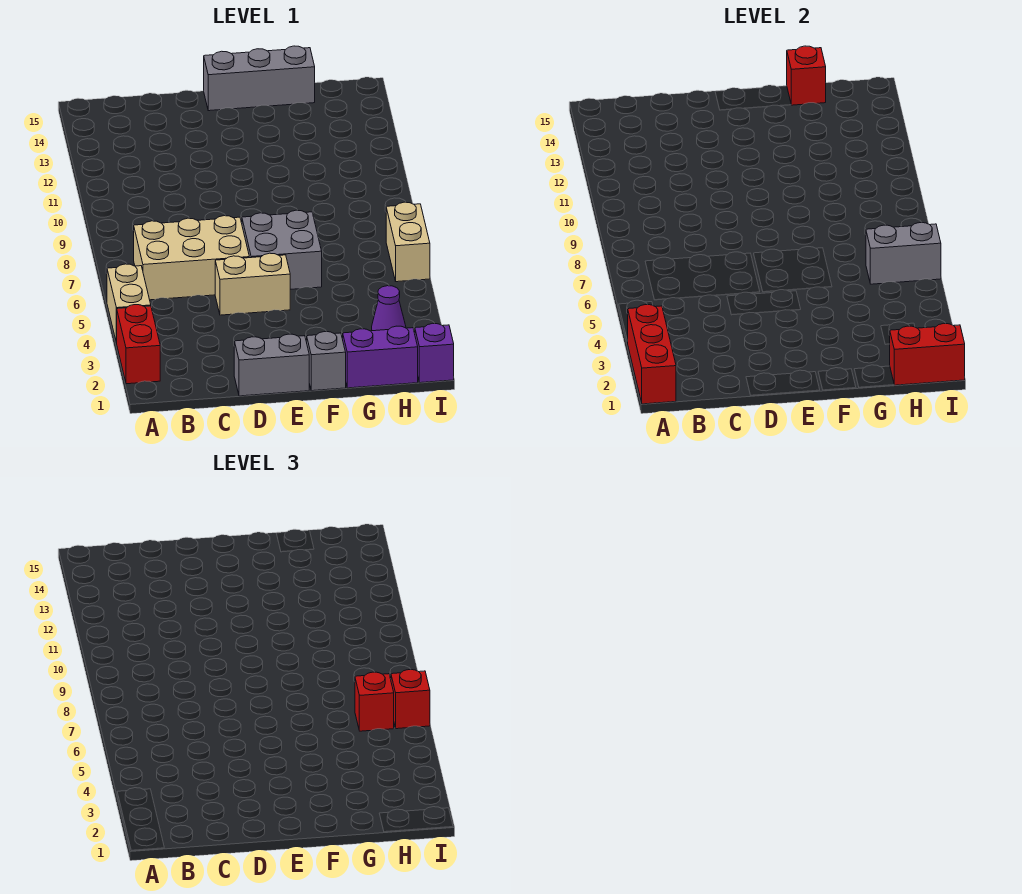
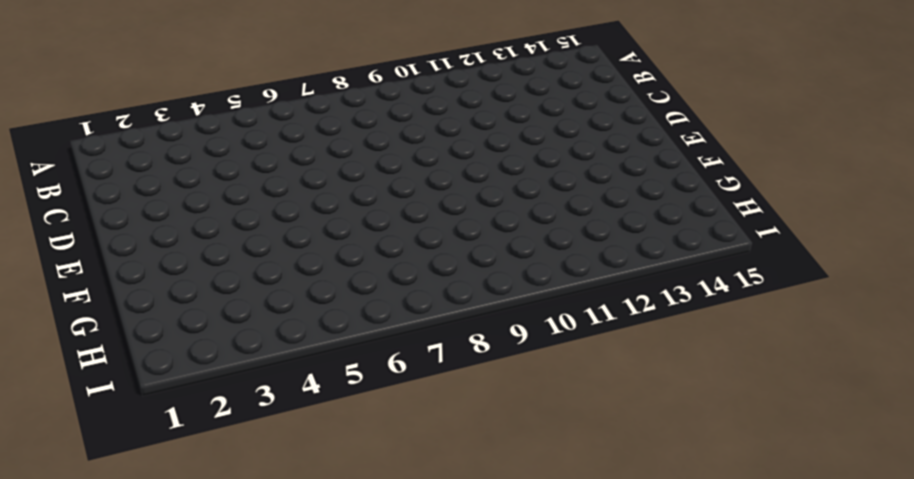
none -> red brick A2:A3 level 1
none -> tan brick A4:A5 level 1
none -> tan brick B6:D7 level 1

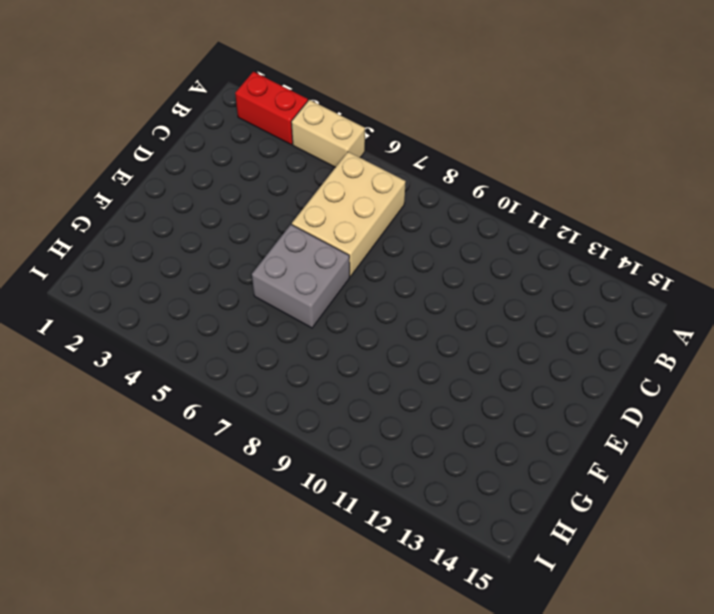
none -> grey brick D1:E1 level 1
none -> tan brick D5:E5 level 1
none -> grey brick E15:G15 level 1

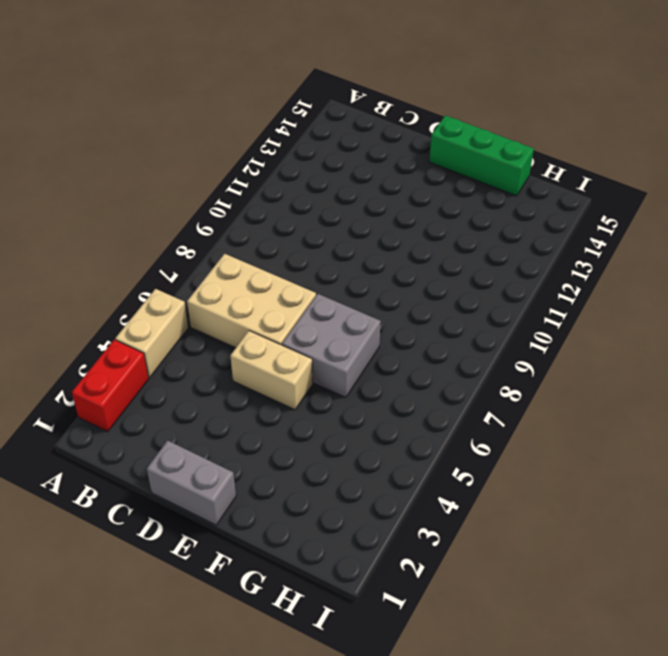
green brick E15:G15 level 1 -> grey brick E15:G15 level 1
none -> grey brick F1 level 1
none -> purple brick G1:H1 level 1
none -> purple cone H3 level 1

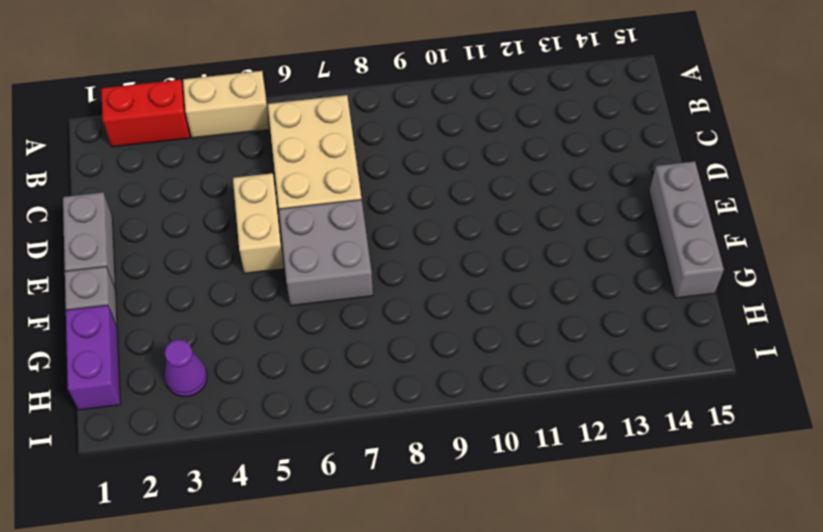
none -> purple brick I1 level 1
none -> tan brick I6:I7 level 1
none -> red brick A1:A3 level 2

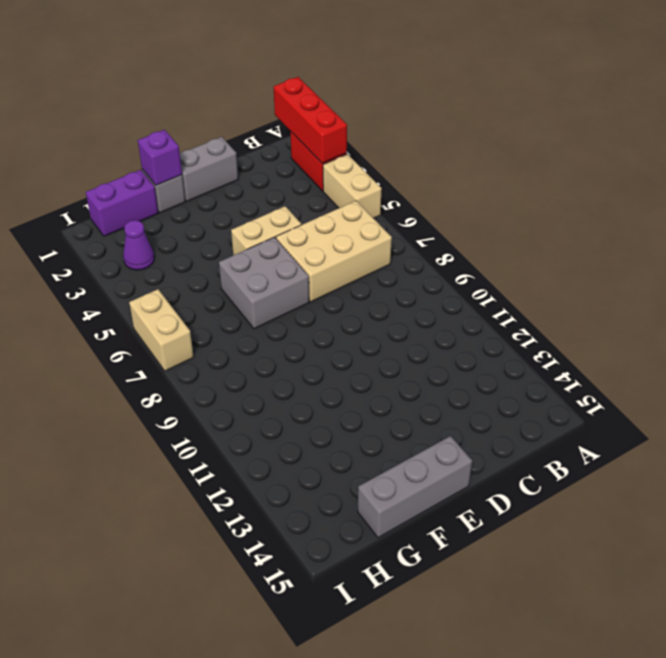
purple brick F1 level 2 -> purple brick I1 level 1
none -> red brick G15 level 2
none -> red brick H1:I1 level 2
none -> grey brick H6:I6 level 2

